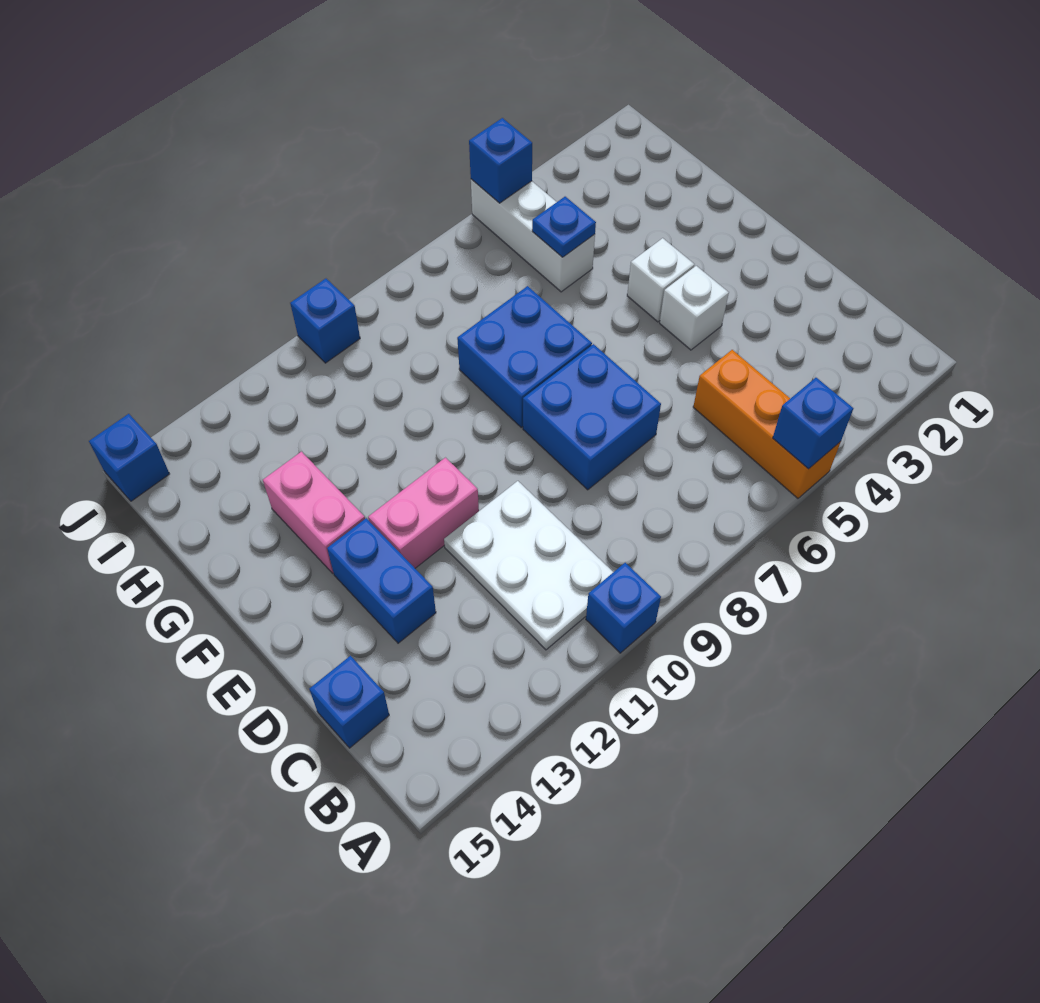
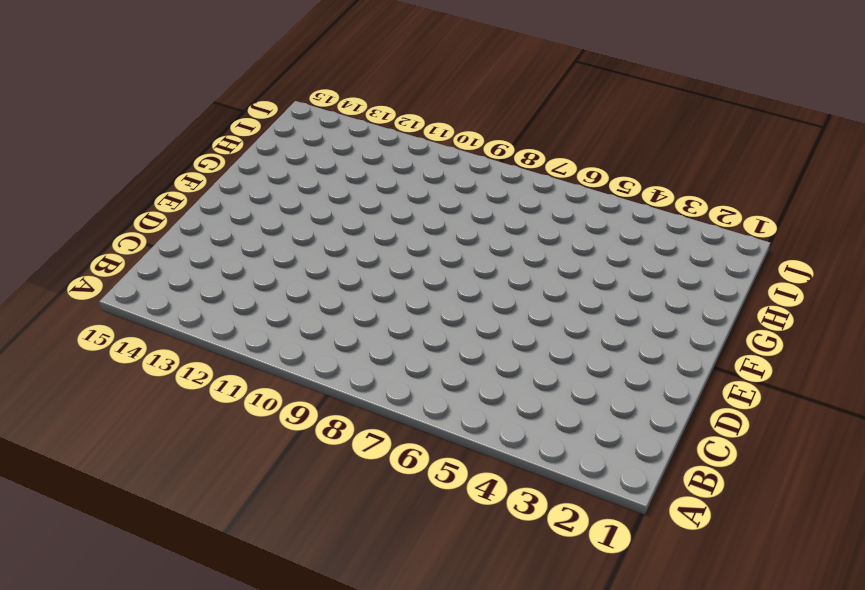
none -> orange brick A5:C5 level 1
none -> blue brick A10 level 1
none -> white plate B10:D11 level 1

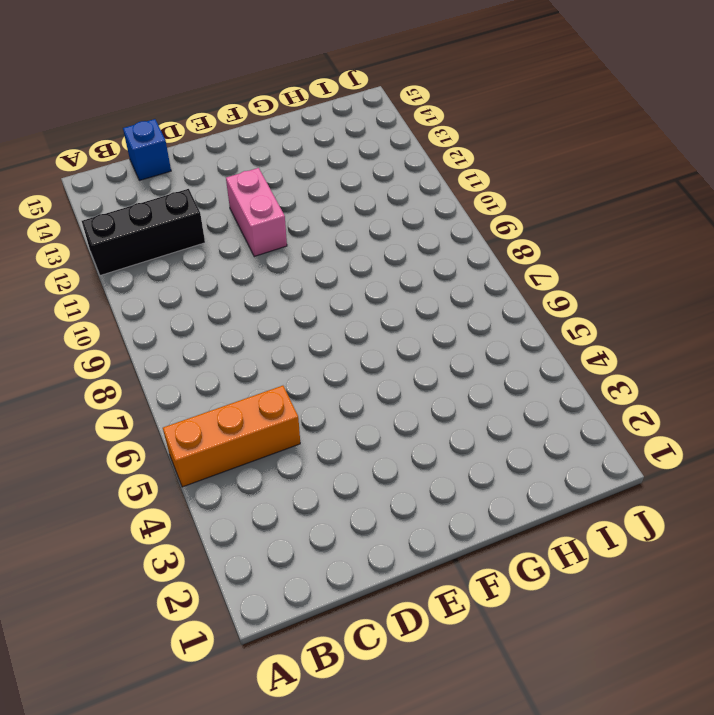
black brick A12:C12 level 1 -> none
none -> blue brick A10 level 1
none -> white plate B10:D11 level 1
none -> blue brick D7:E8 level 1

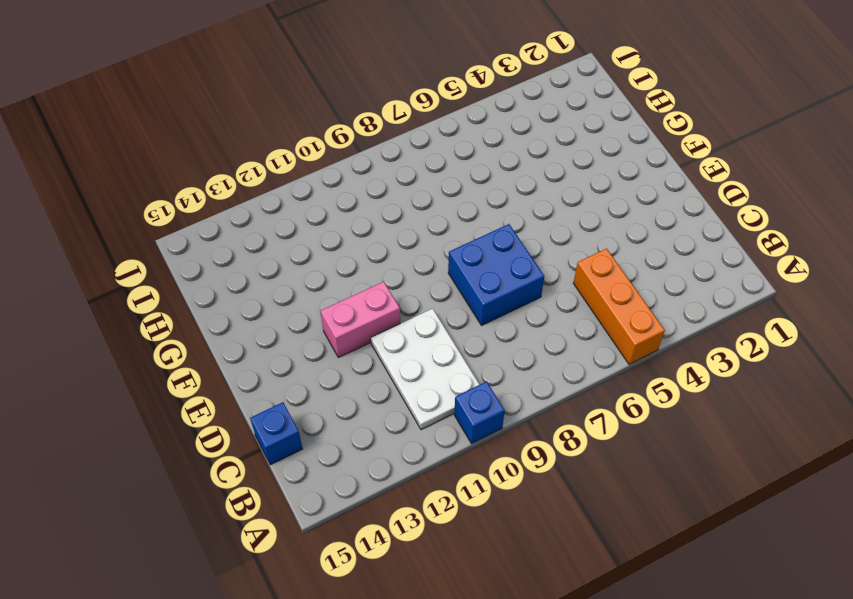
none -> blue brick D13:E13 level 1
none -> white brick E4 level 1
none -> white brick F4 level 1

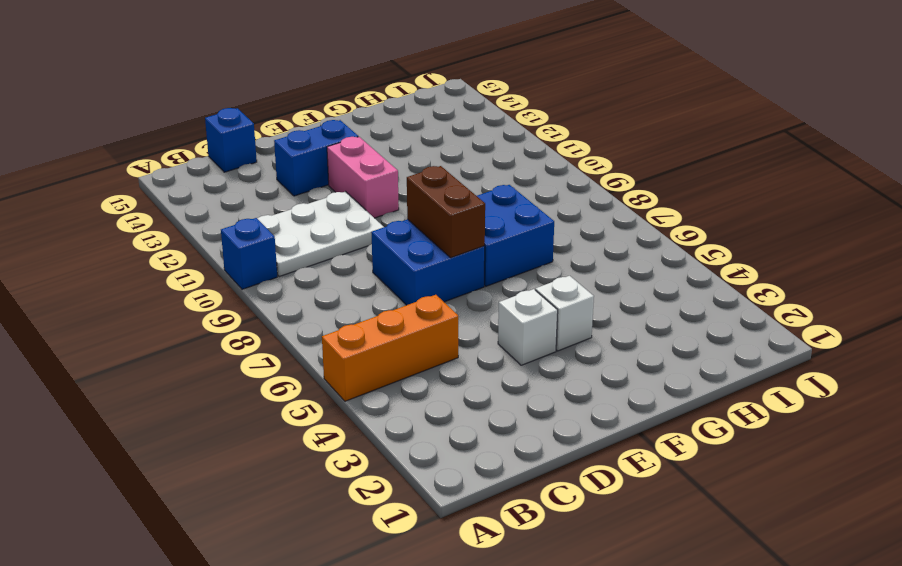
brown brick E7:E8 level 2 -> none
none -> pink brick F13:G13 level 1
none -> white brick H5:J5 level 1
none -> blue brick J10 level 1

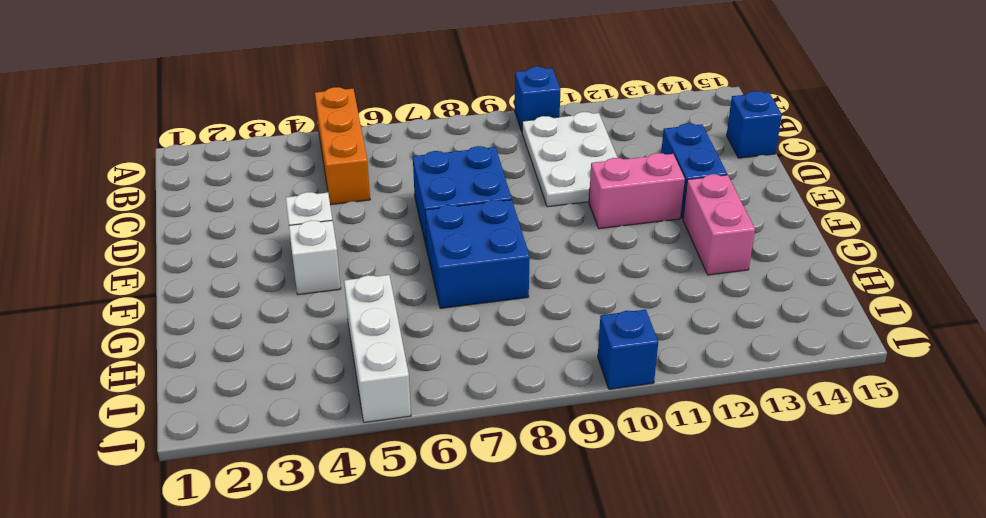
none -> blue brick J15 level 1
none -> blue brick A5 level 2
none -> blue plate H5 level 2

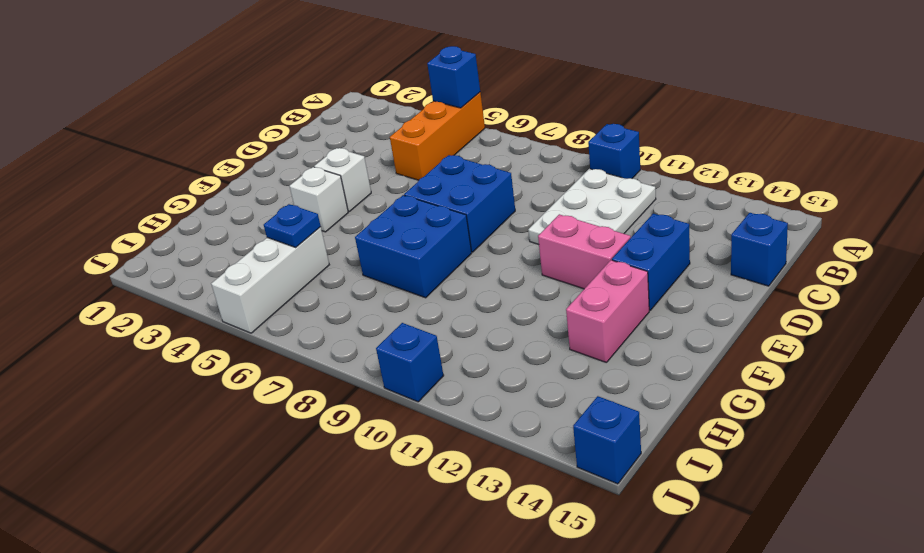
none -> blue brick J5 level 2

